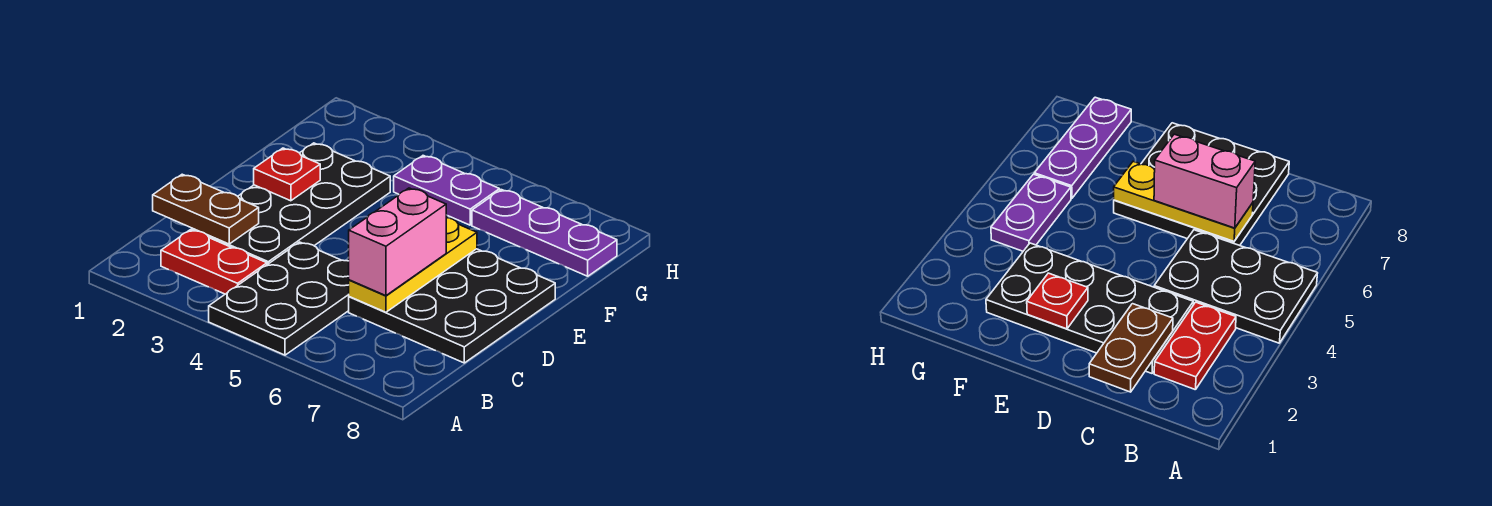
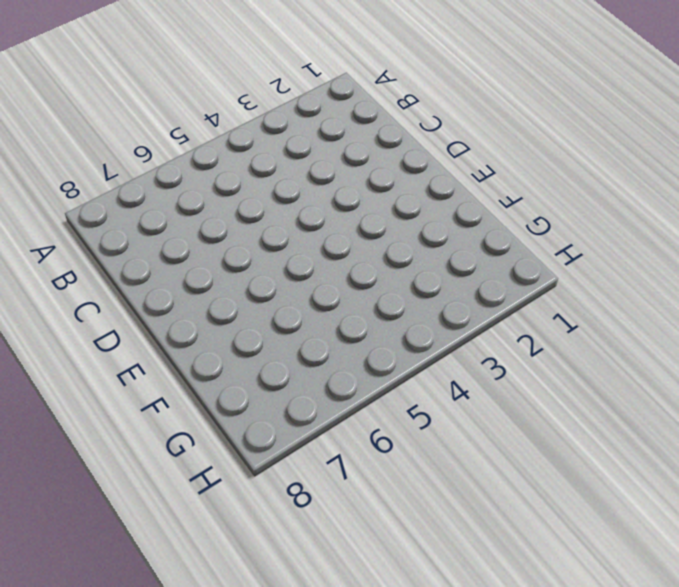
none -> black plate A4:C5 level 1
none -> red plate B2:B3 level 1

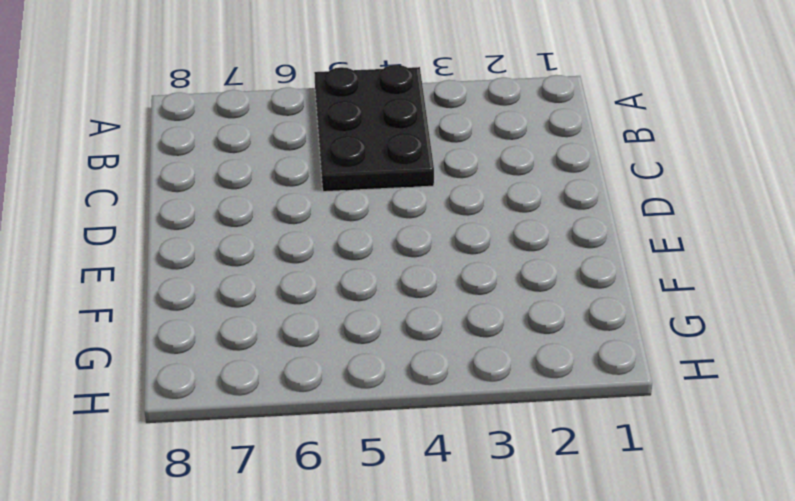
none -> red plate B2:B3 level 1
none -> black plate C2:F3 level 1

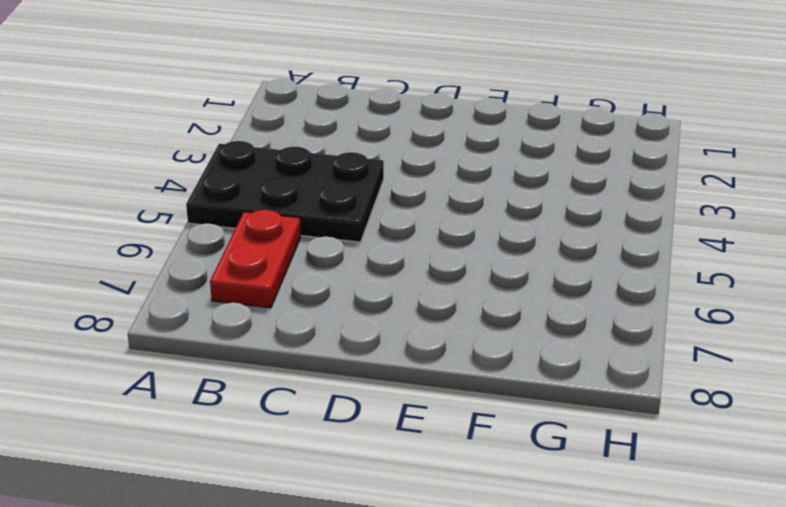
red plate B6:B7 level 1 -> red plate B2:B3 level 1
none -> black plate C2:F3 level 1
none -> black plate C6:E8 level 1

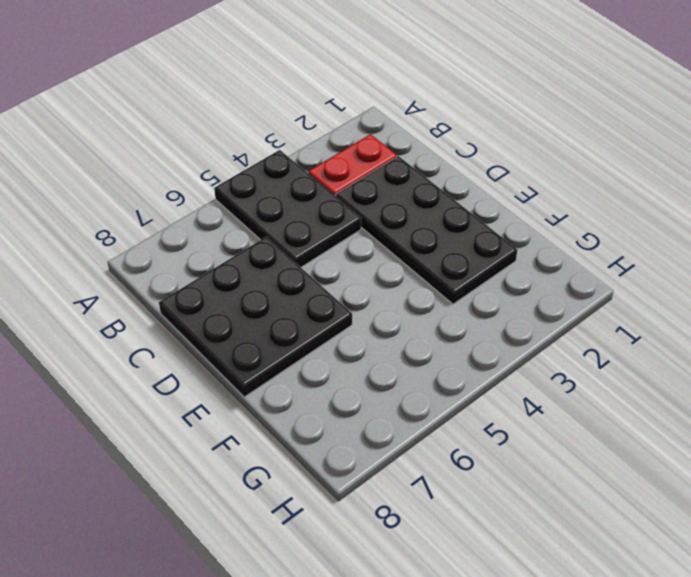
none -> purple plate G4:G5 level 1
none -> purple plate G6:G8 level 1

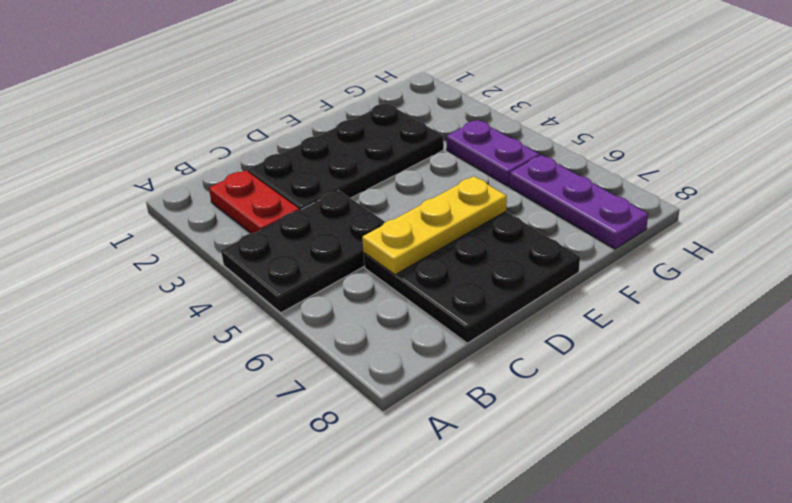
none -> brown plate C1:C2 level 2
none -> red plate E2 level 2

